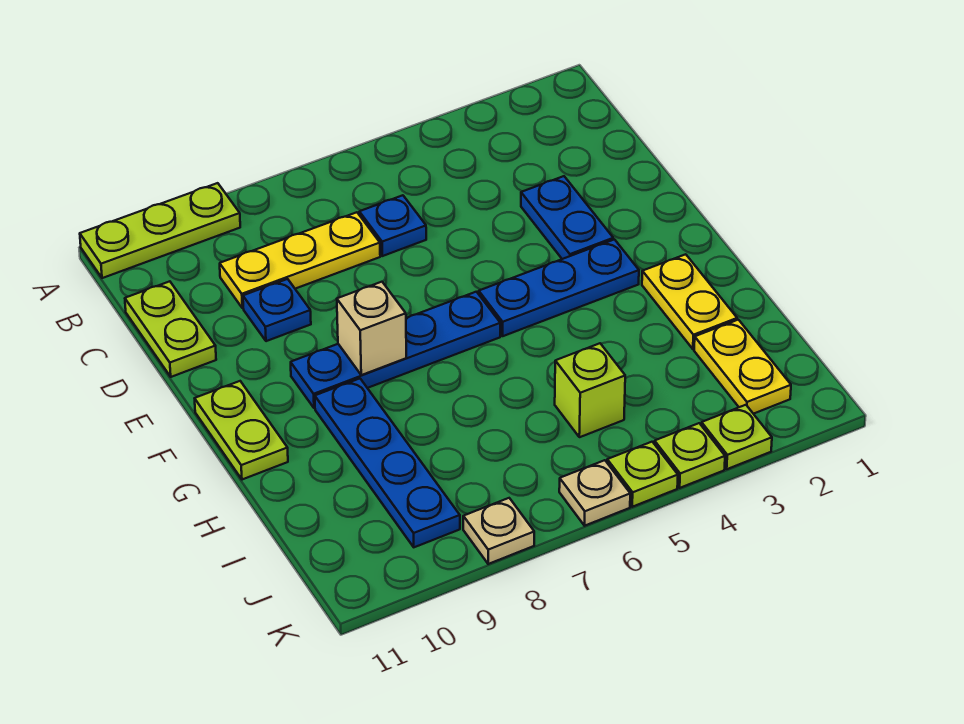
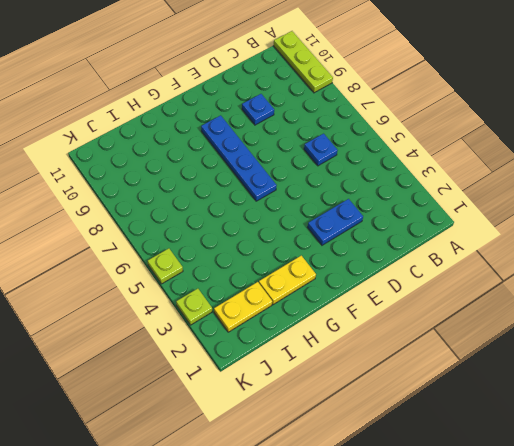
none -> yellow plate C7:C9 level 1
none -> lime plate C11:D11 level 1
none -> blue plate F3:F5 level 1

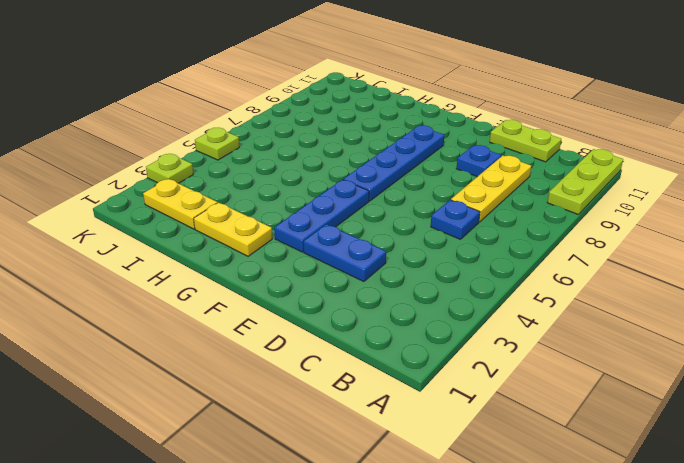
none -> lime plate F11:G11 level 1
none -> blue plate G9:J9 level 1
none -> lime brick I5 level 1

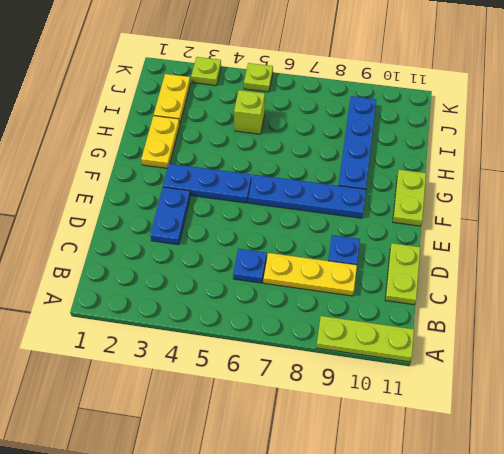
none -> lime plate K4 level 1
none -> tan plate K6 level 1
none -> tan plate K8 level 1

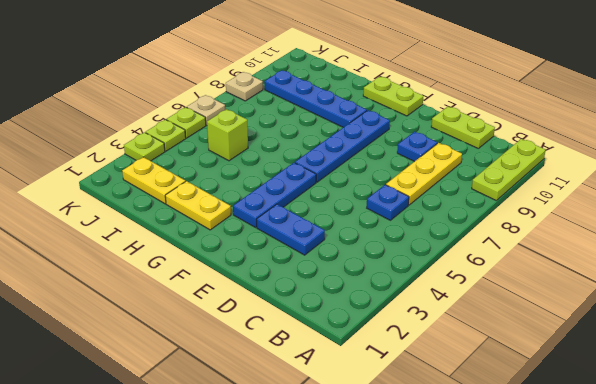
none -> tan brick F8 level 2

